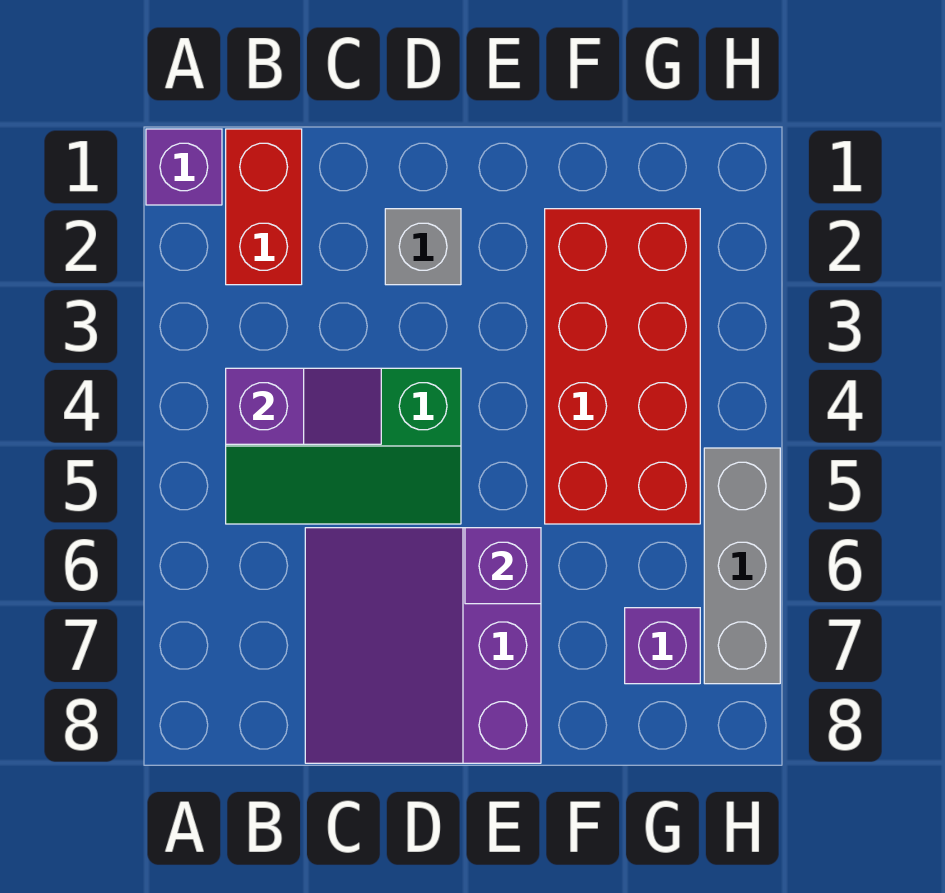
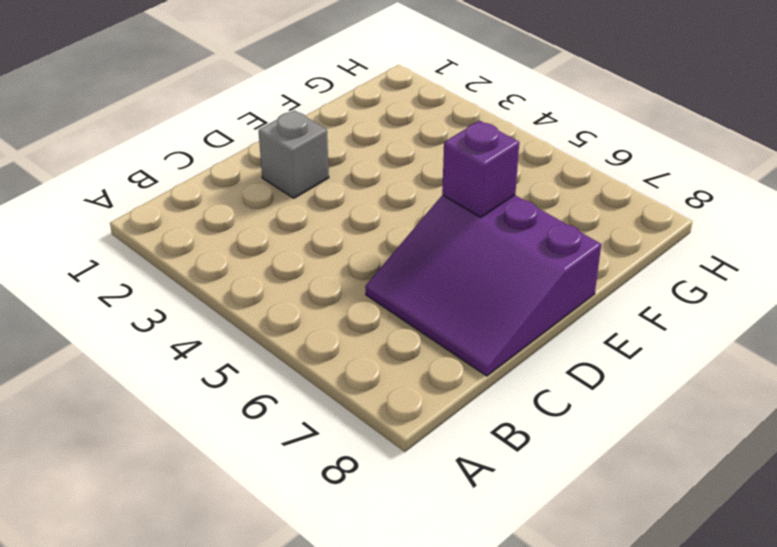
none -> purple brick A1 level 1
none -> red brick B1:B2 level 1

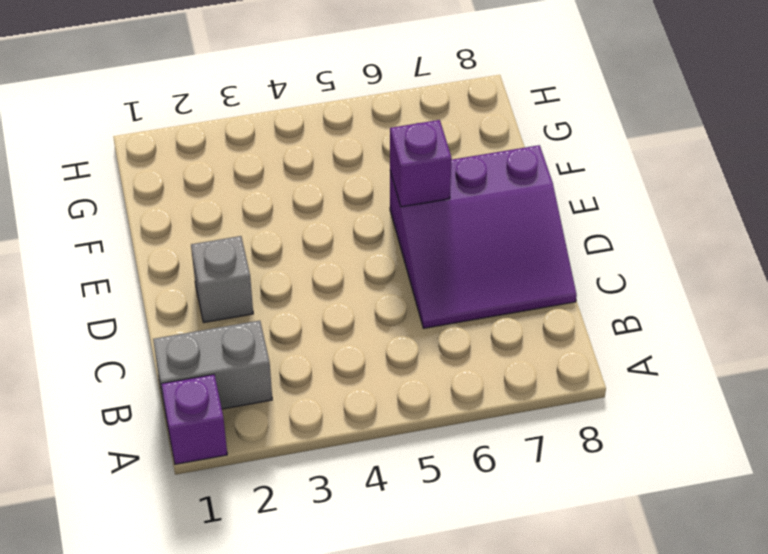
grey brick B1:B2 level 1 -> red brick B1:B2 level 1
none -> green slope B4:D5 level 1 top 4
none -> red brick F2:G5 level 1

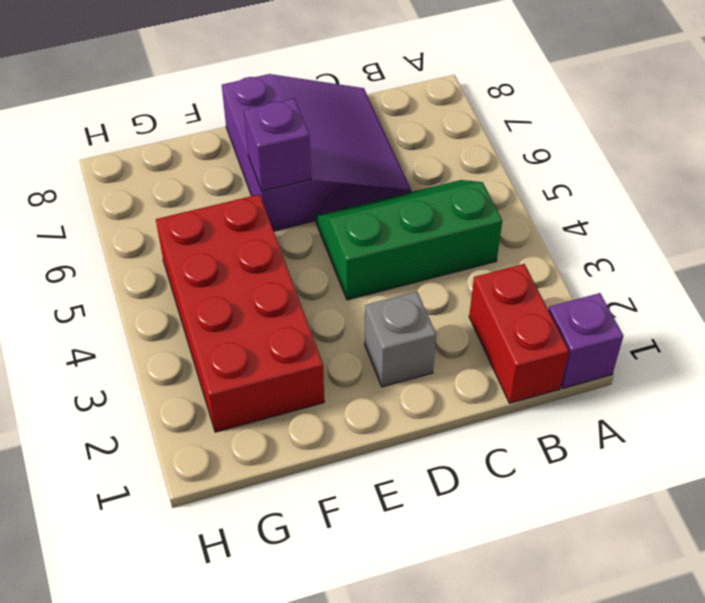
none -> purple brick G7 level 1
none -> grey brick H5:H7 level 1

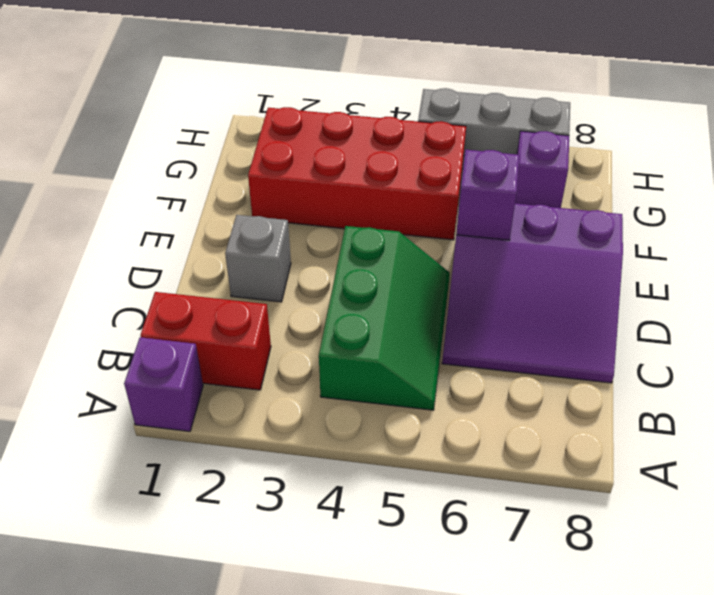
none -> purple slope B4:C4 level 2 top B

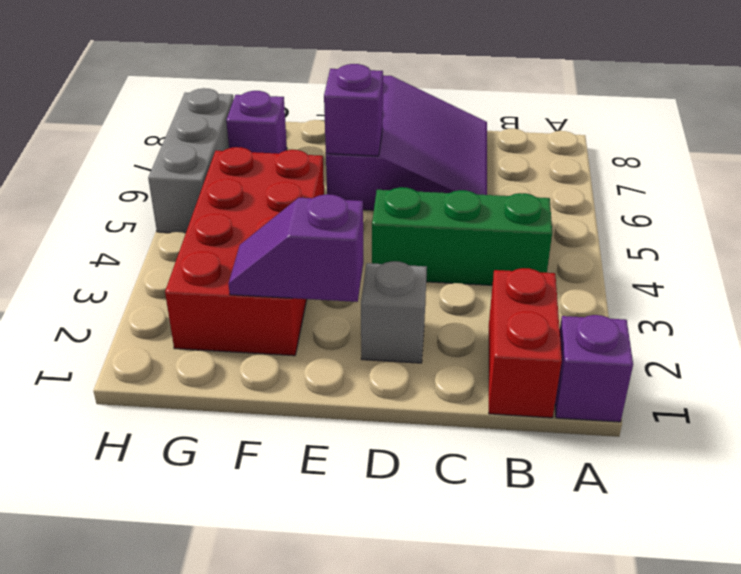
purple slope E2:F2 level 2 top E -> purple slope B4:C4 level 2 top B

